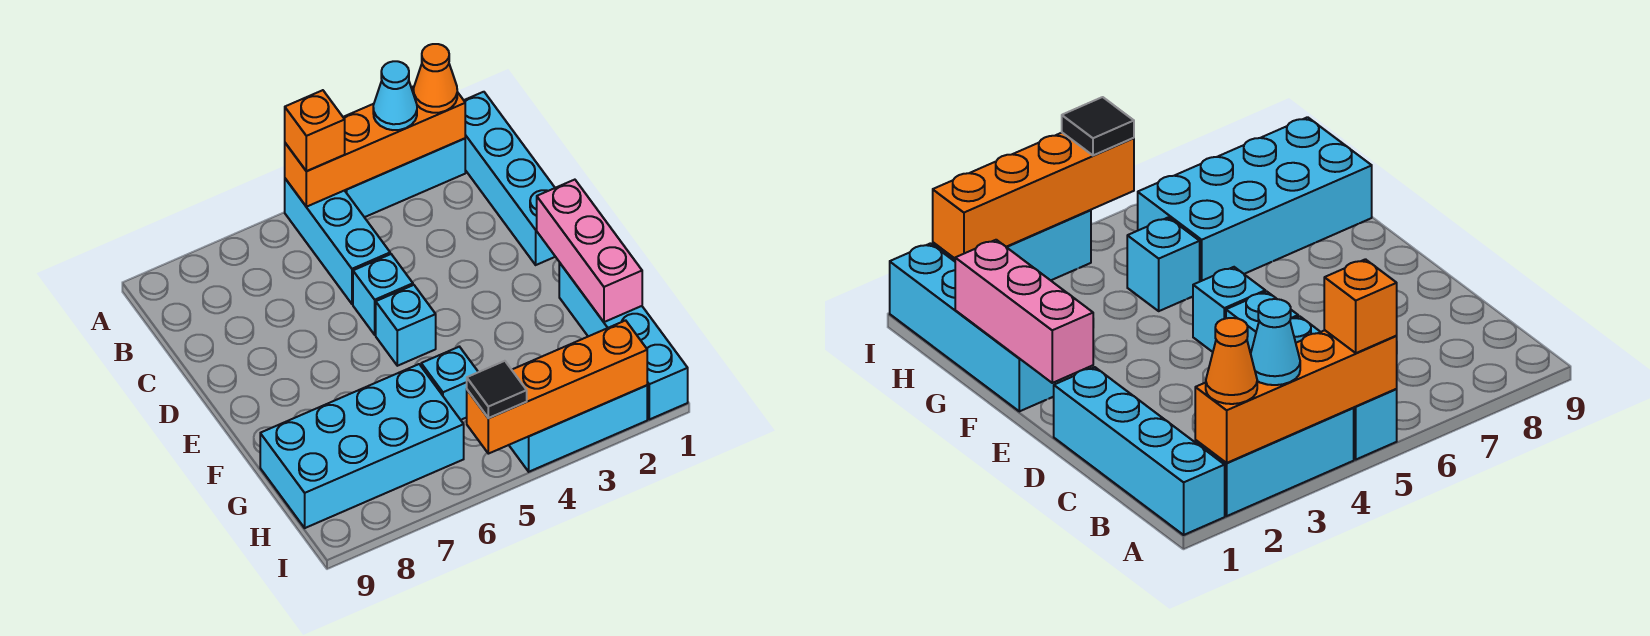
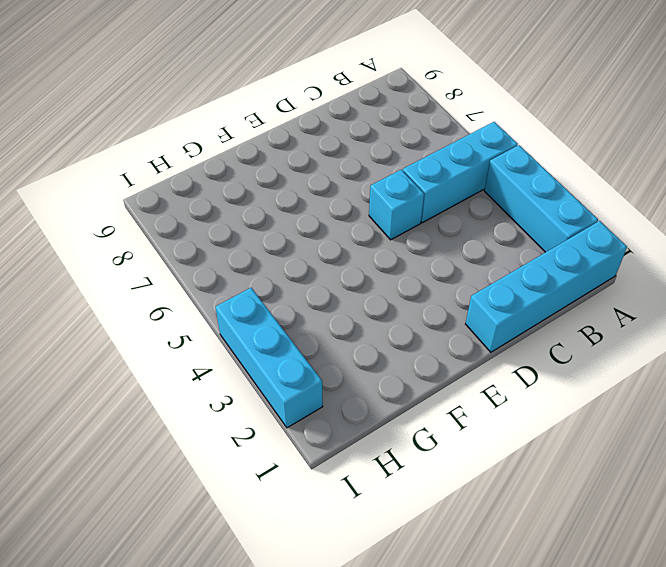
none -> cyan brick E5 level 1
none -> cyan brick F1:I1 level 1
none -> cyan brick G5 level 1

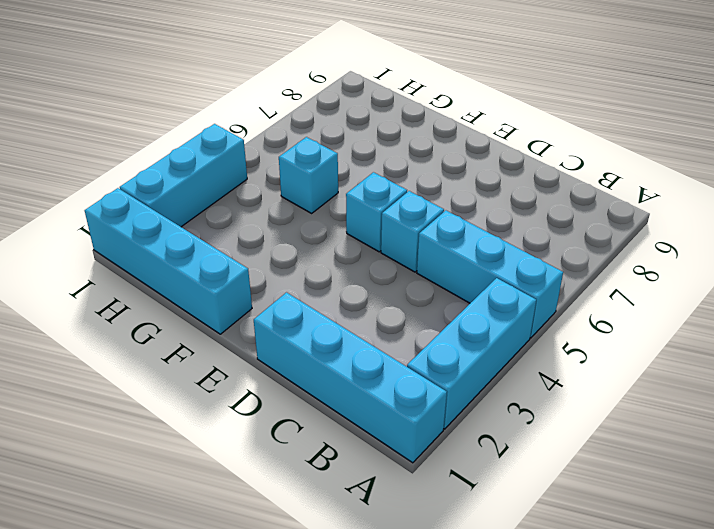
none -> cyan brick G6:H9 level 1
none -> orange brick A2:A5 level 2
none -> pink brick E1:G1 level 2

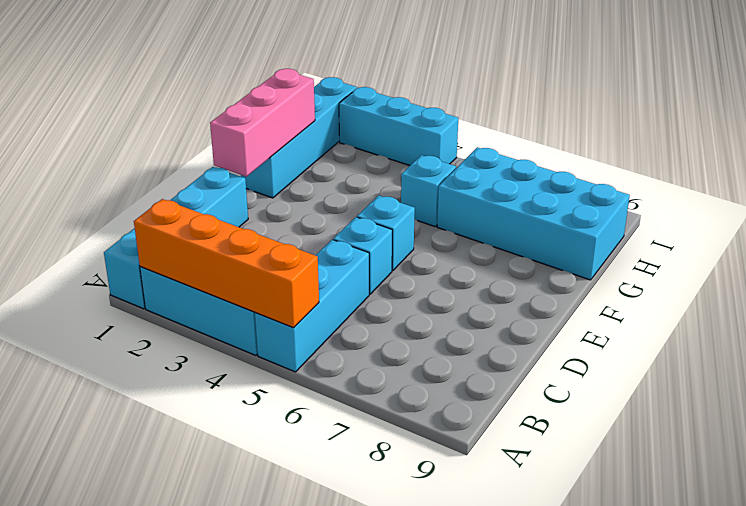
none -> orange brick I2:I5 level 2
none -> orange cone A2 level 3
none -> cyan cone A3 level 3

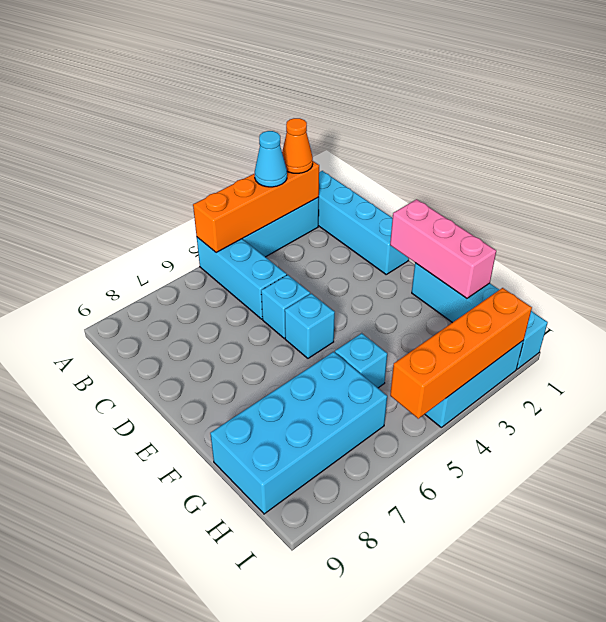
none -> orange brick A5 level 3
none -> black tile I5 level 3

